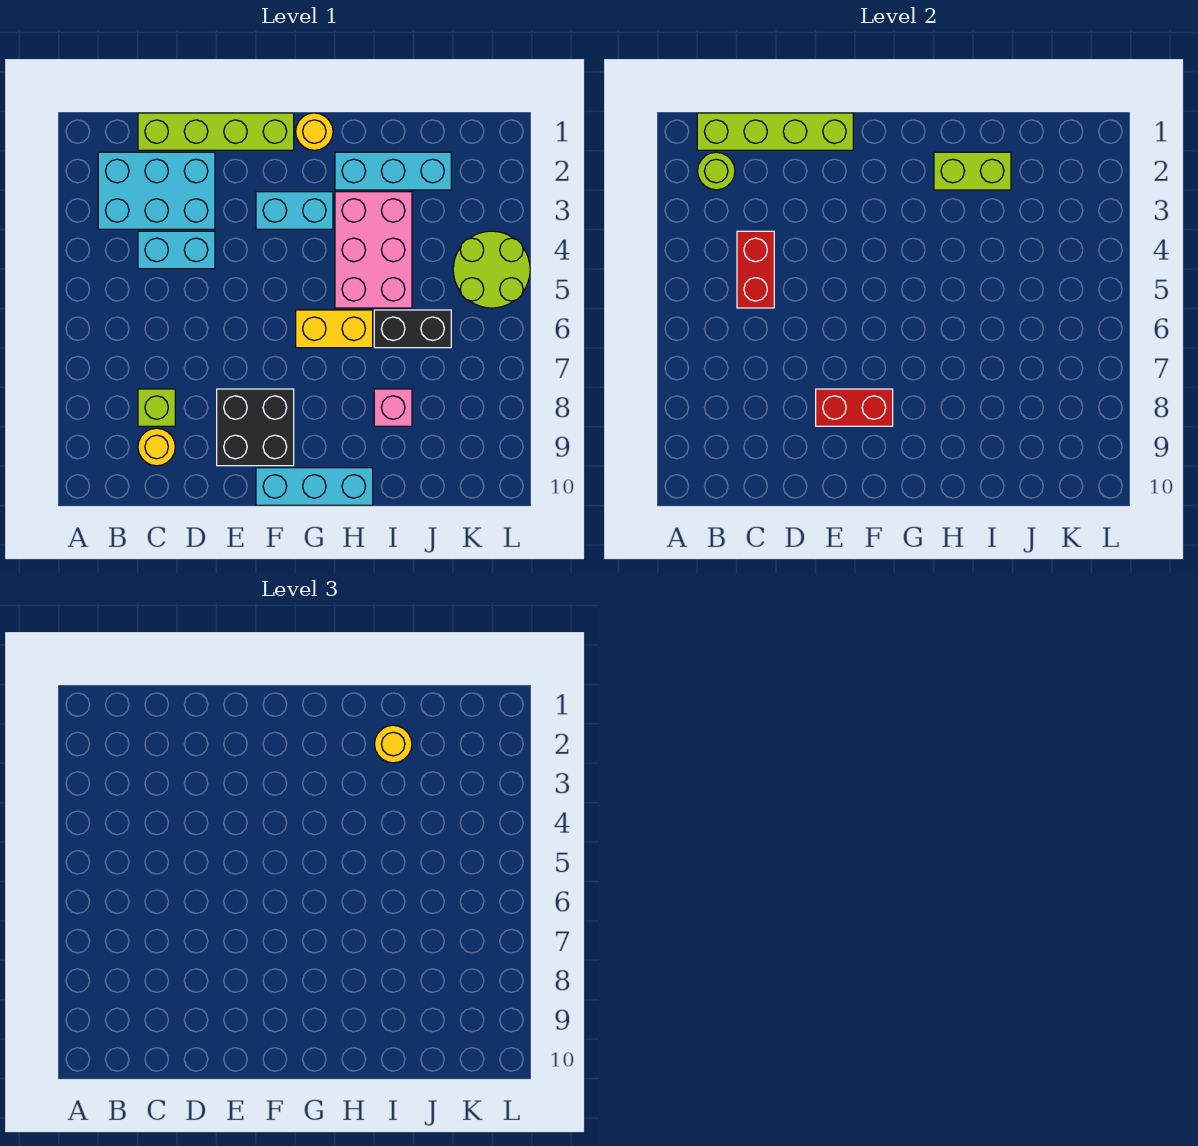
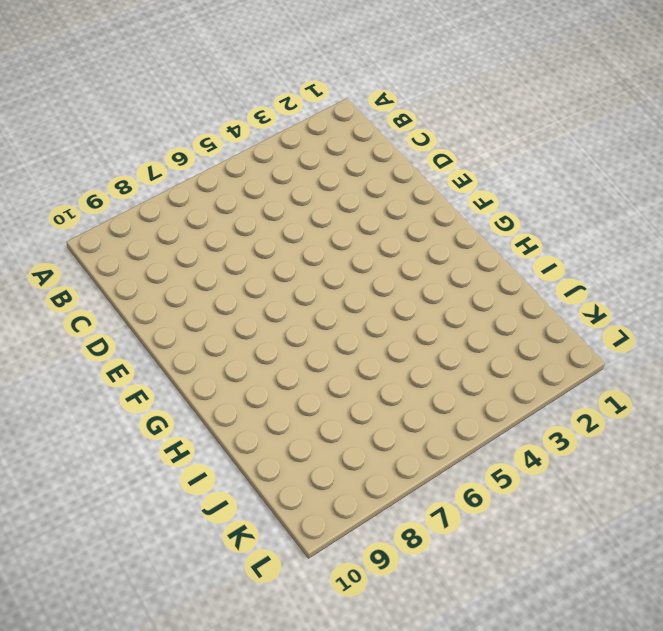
none -> cyan brick B2:D3 level 1
none -> lime brick C1:F1 level 1
none -> cyan brick C4:D4 level 1

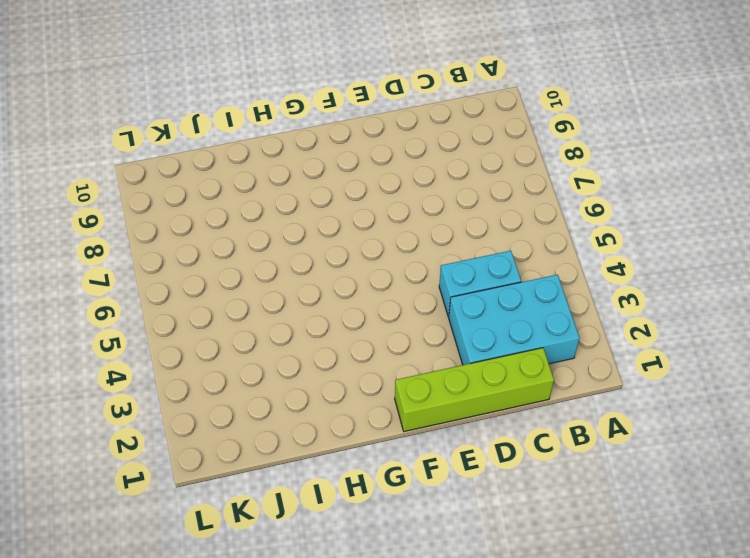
none -> lime brick C8 level 1
none -> yellow round brick C9 level 1
none -> black brick E8:F9 level 1

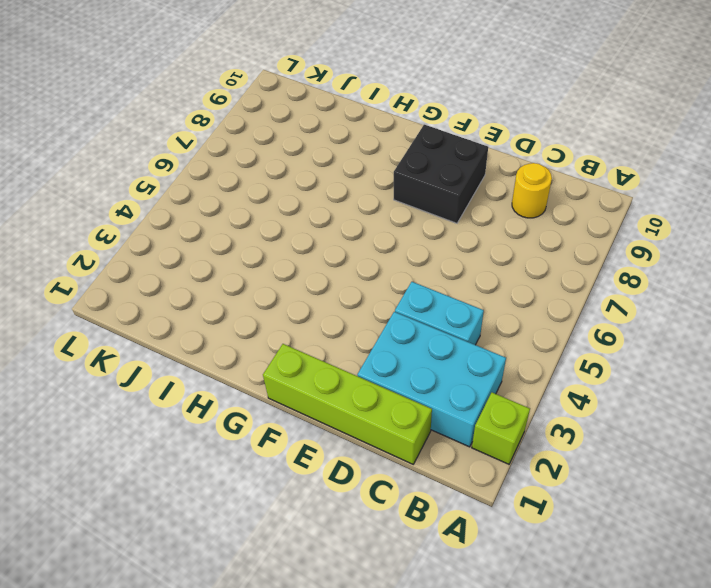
lime brick A2 level 1 -> lime brick C8 level 1
none -> cyan brick F3:G3 level 1
none -> cyan brick F10:H10 level 1
none -> yellow round brick G1 level 1

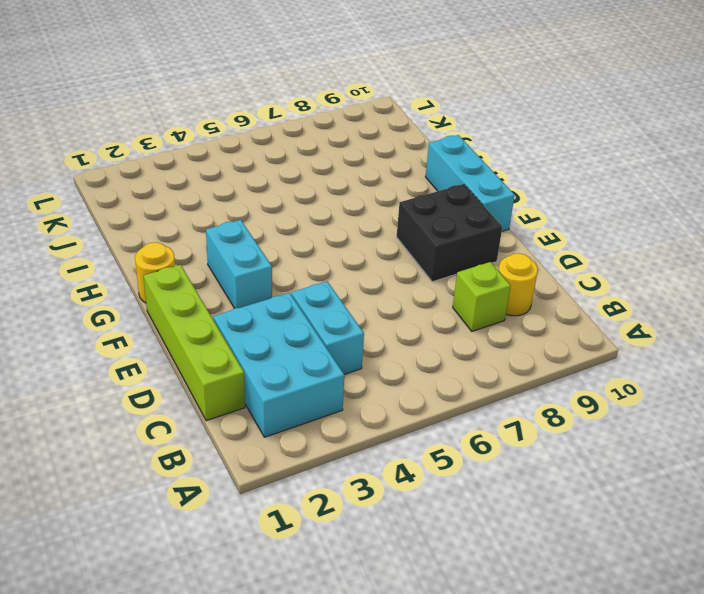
none -> yellow brick G6:H6 level 1
none -> cyan brick H2:J2 level 1
none -> pink brick H3:I5 level 1

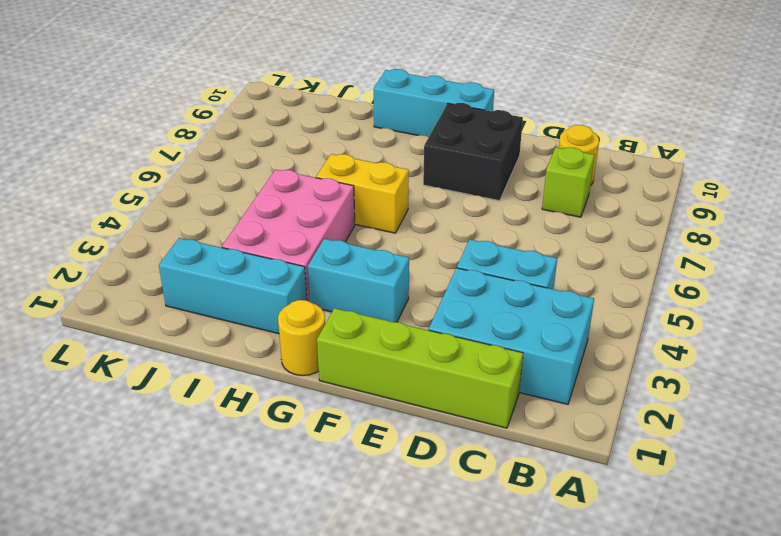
none -> black brick I6:J6 level 1
none -> pink brick I8 level 1
none -> lime round brick K4:L5 level 1

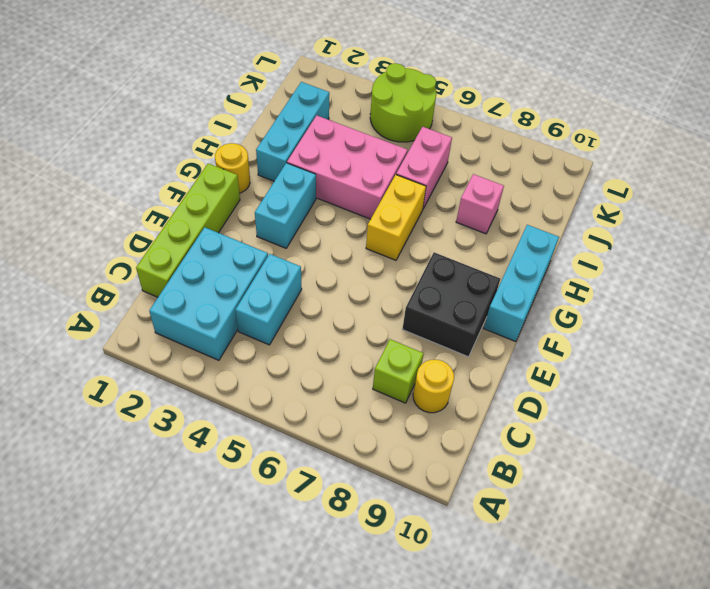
pink brick I6:J6 level 1 -> black brick I6:J6 level 1
none -> lime brick B1:E1 level 2
none -> lime round brick B2 level 2
none -> red brick C4:C5 level 2

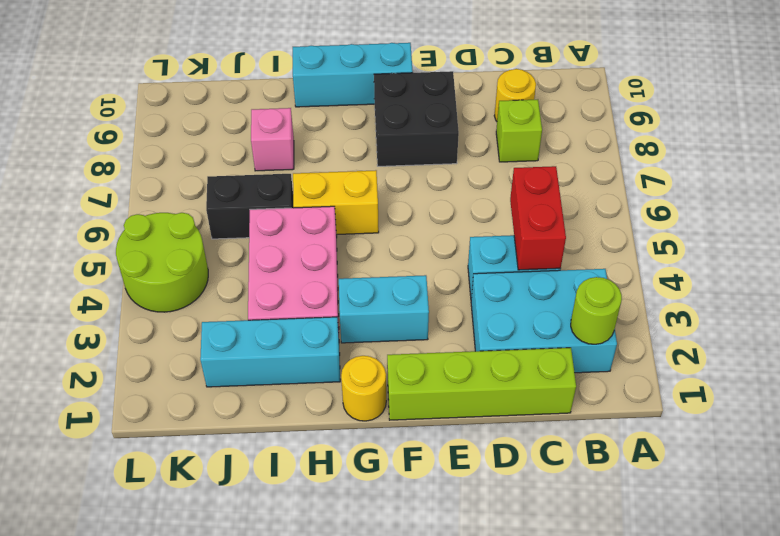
none -> lime brick B1:E1 level 2
none -> red brick E8:F8 level 2
none -> lime brick H2:I2 level 2

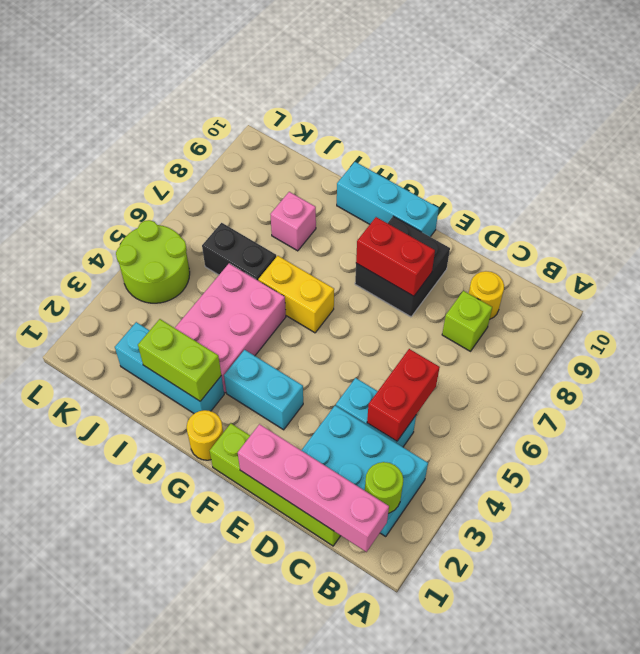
pink brick B1:E1 level 2 -> lime brick B1:E1 level 2
none -> yellow round brick I2 level 3

